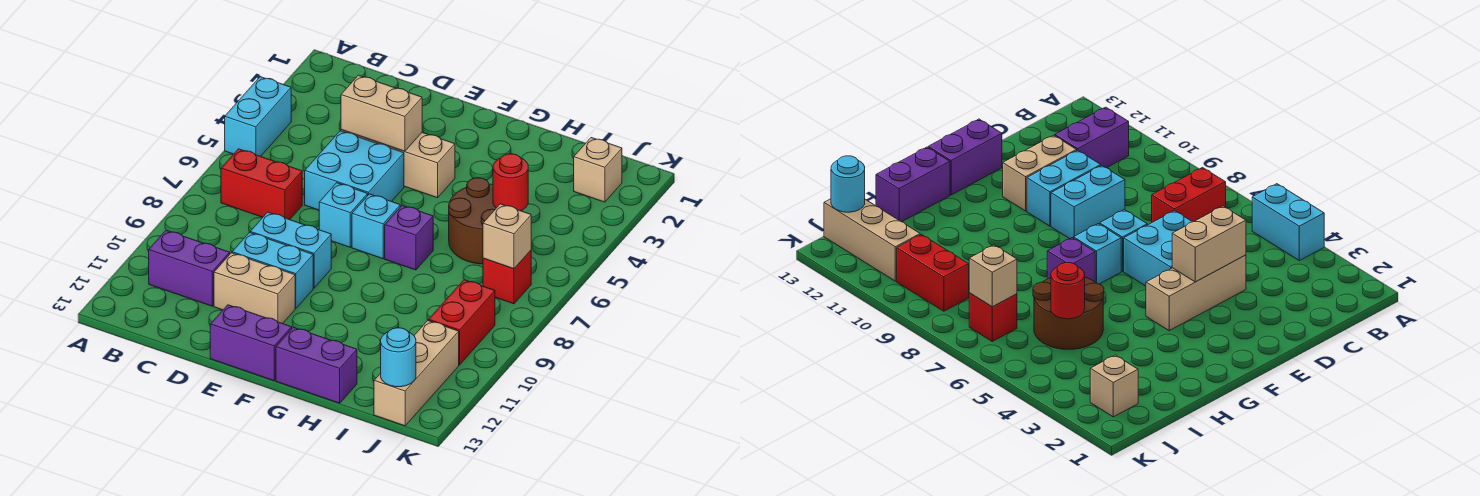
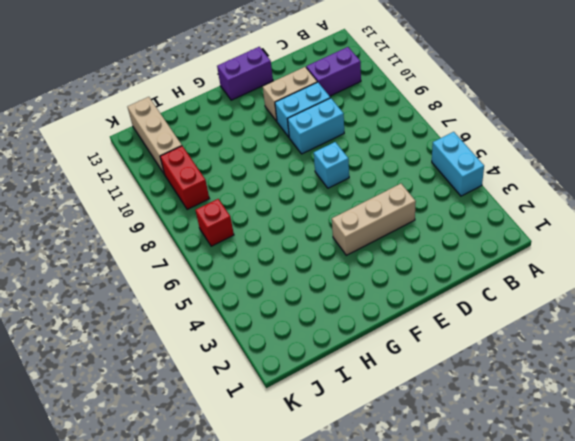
none -> red brick B7:C7 level 1
none -> cyan brick D5:E6 level 1
none -> cyan brick F7 level 1

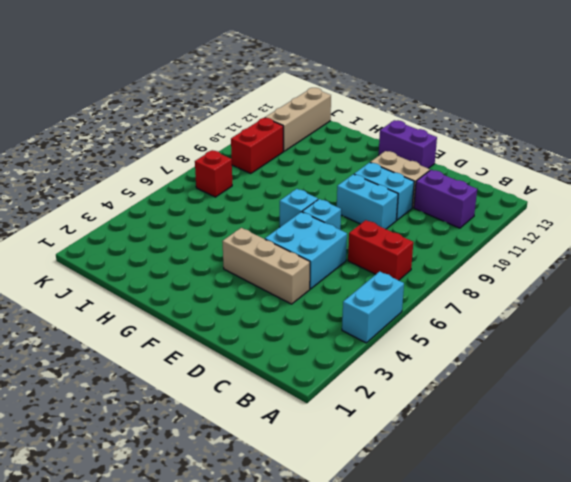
none -> purple brick G7 level 1
none -> purple brick G13:H13 level 1
none -> brown round brick H5:I6 level 1

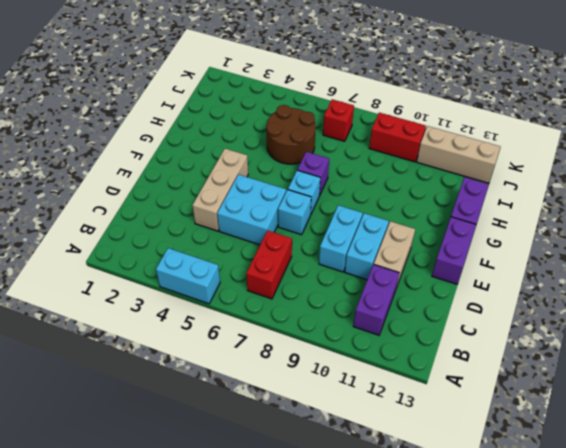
none -> tan brick J2 level 1
none -> tan brick D4:E4 level 2
none -> red round brick I5 level 2

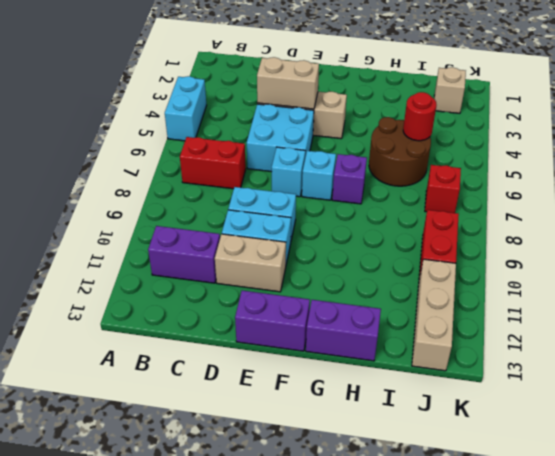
none -> tan brick J7 level 2
none -> cyan round brick J13 level 2

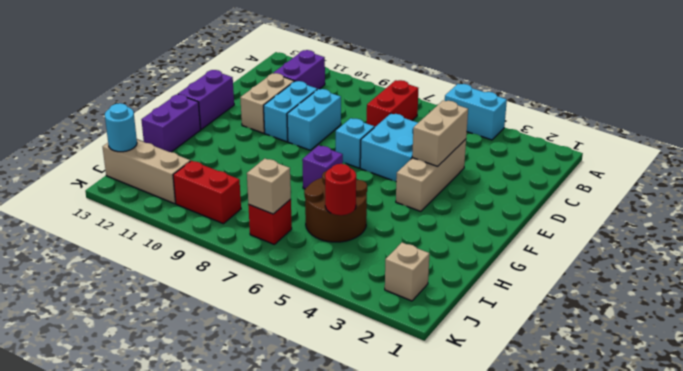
none -> cyan brick F7 level 1

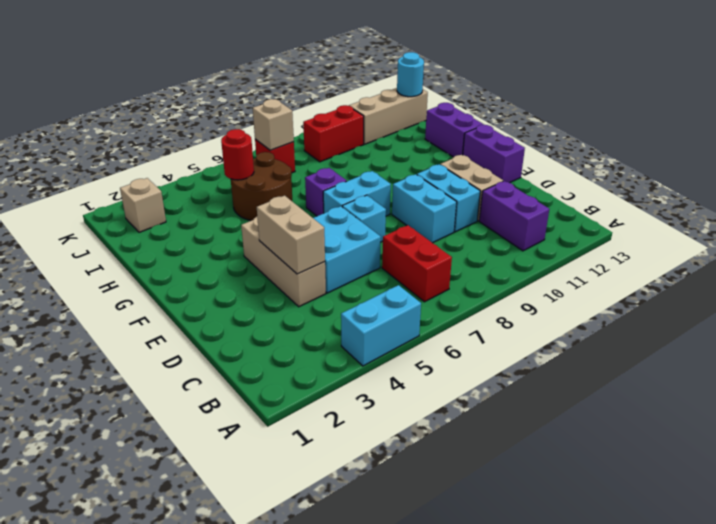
cyan brick F7:F8 level 1 -> cyan brick F7 level 1

